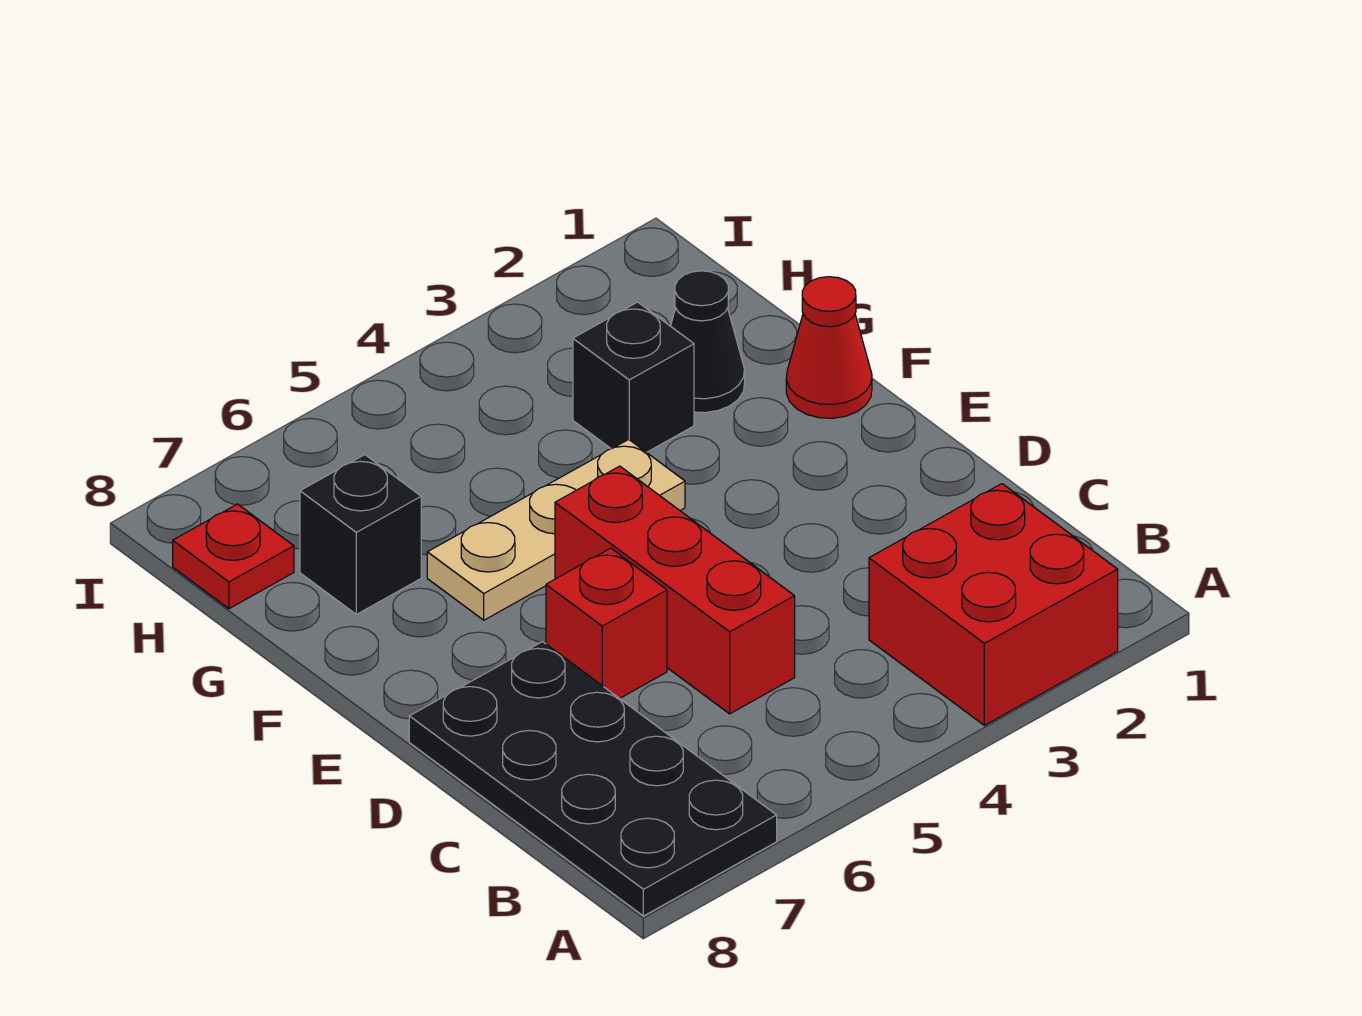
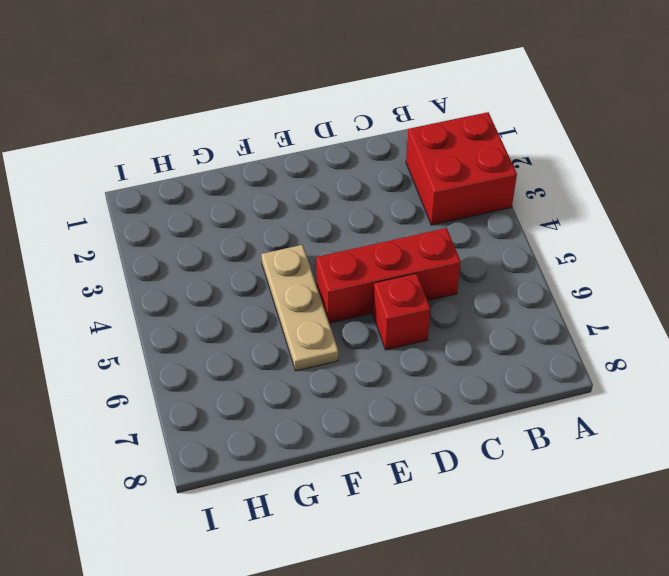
none -> black plate A7:D8 level 1
none -> red cone F1 level 1

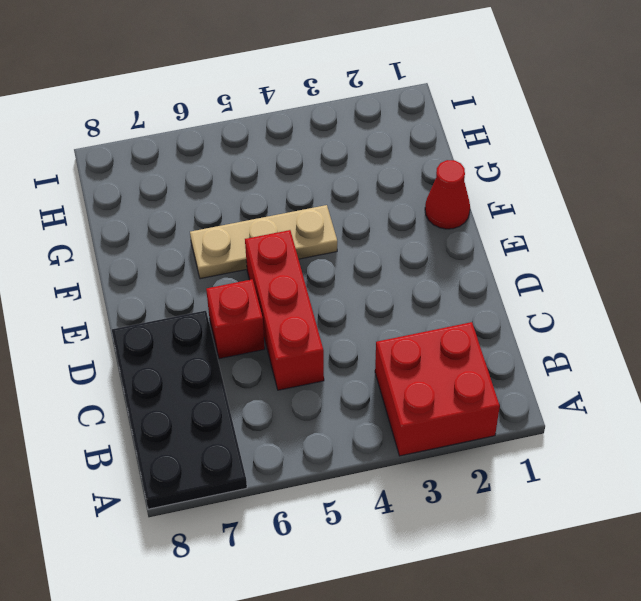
none -> black cone G2 level 1
none -> black brick G3 level 1

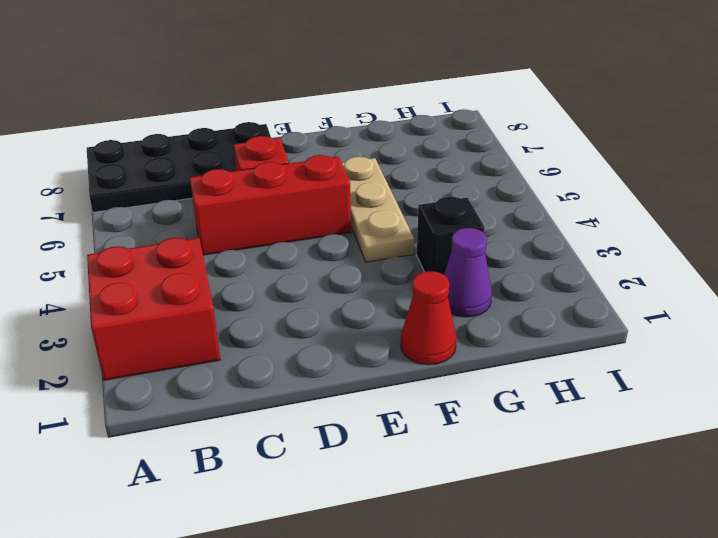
purple cone G2 level 1 -> black cone G2 level 1
none -> black brick G7 level 1
none -> red plate H8 level 1

